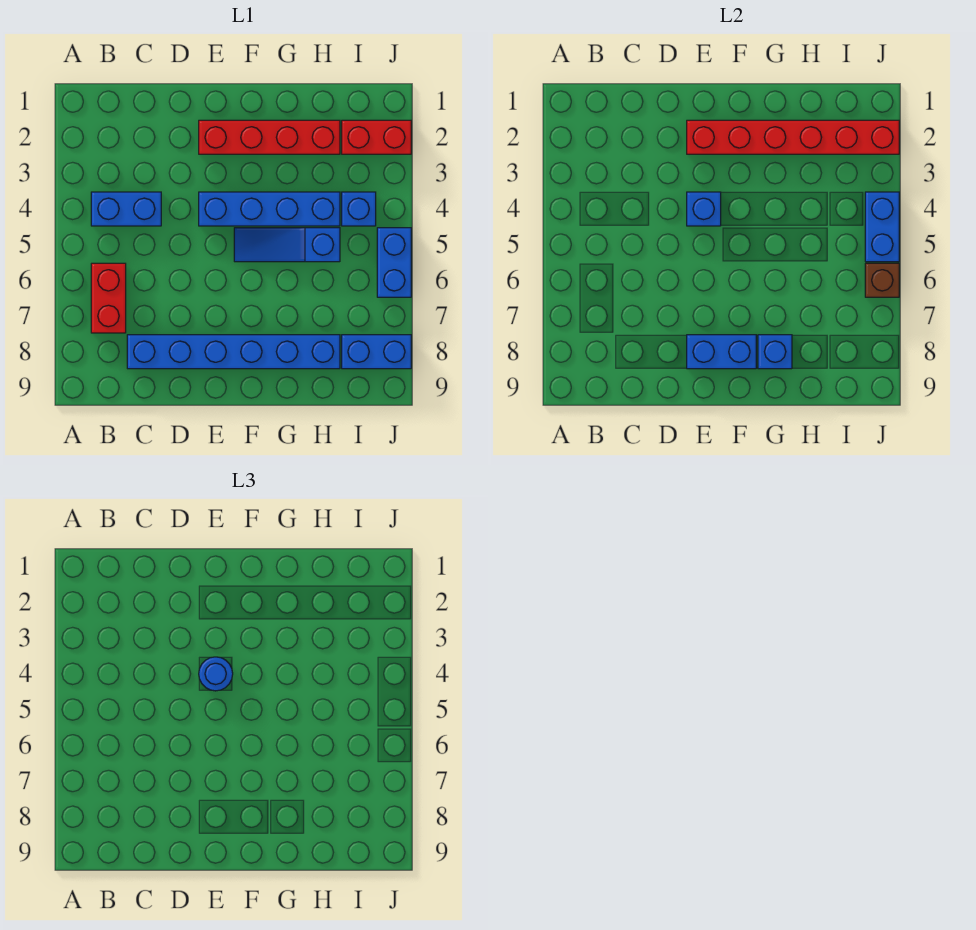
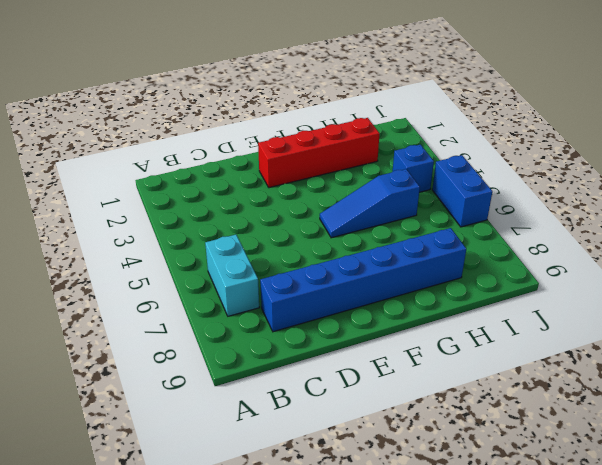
cyan brick B6:B7 level 1 -> red brick B6:B7 level 1
none -> blue brick B4:C4 level 1
none -> blue brick E4:H4 level 1
none -> red brick I2:J2 level 1

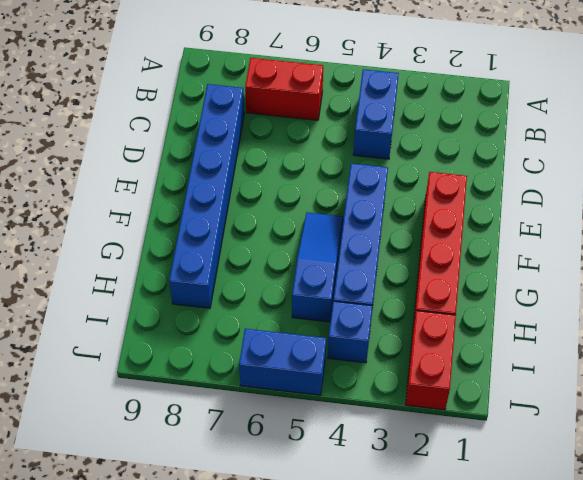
none -> blue brick I8:J8 level 1
none -> red brick E2:J2 level 2
none -> blue brick E4 level 2

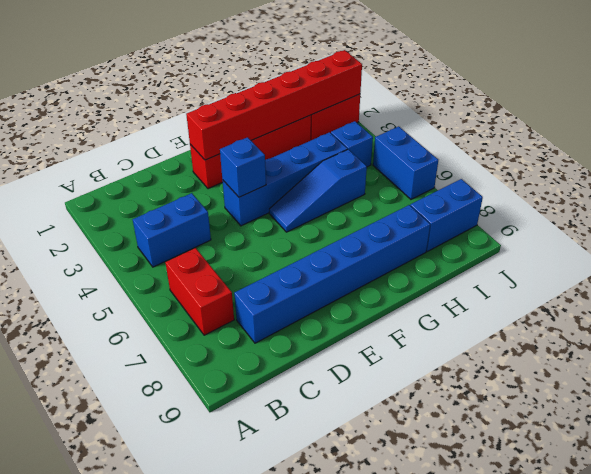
none -> blue brick E8:F8 level 2
none -> blue brick G8 level 2
none -> blue brick J4:J5 level 2

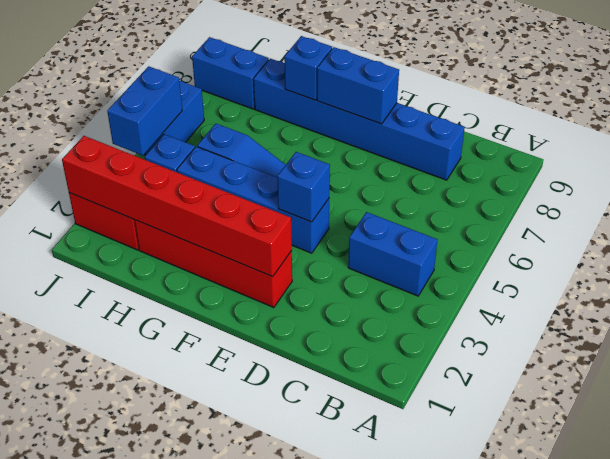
none -> red brick B6:B7 level 1
none -> brown brick J6 level 2
none -> blue round brick E4 level 3

